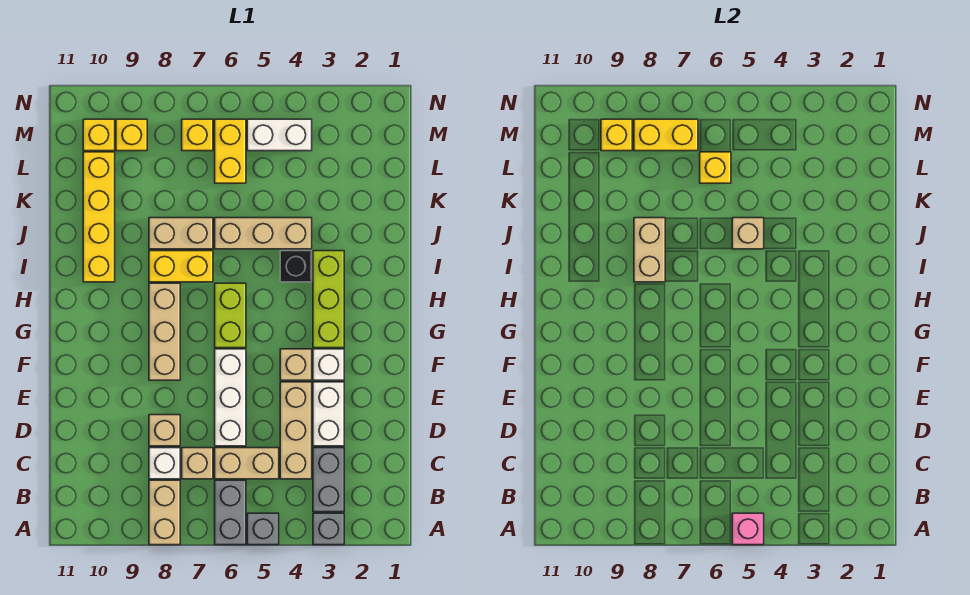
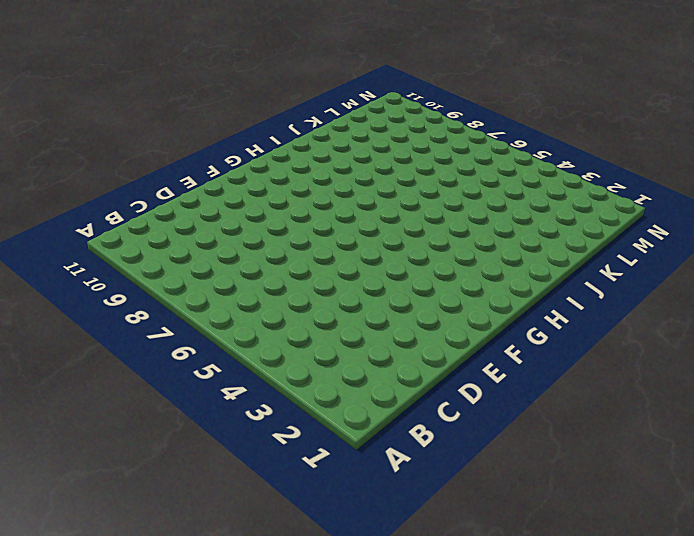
none -> grey brick A3 level 1
none -> grey brick A5 level 1
none -> grey brick A6:B6 level 1
none -> tan brick A8:B8 level 1

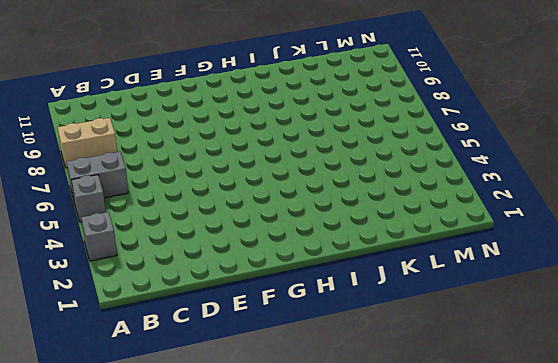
none -> grey brick B3:C3 level 1
none -> tan brick C4:E4 level 1
none -> tan brick C5:C6 level 1
none -> tan brick C7 level 1

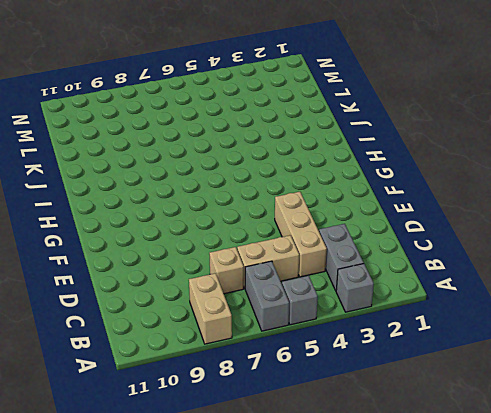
none -> white brick C8 level 1
none -> white brick D3:E3 level 1
none -> white brick D6:F6 level 1
none -> tan brick D8 level 1

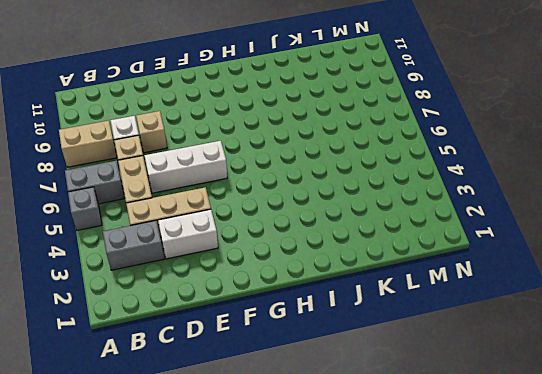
none -> grey brick A3 level 1
none -> white brick F3 level 1
none -> tan brick F4 level 1
none -> tan brick F8:H8 level 1

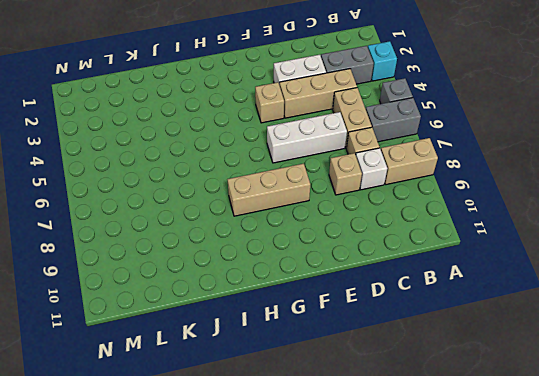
cyan brick A3 level 1 -> grey brick A3 level 1
none -> white brick F3 level 1
none -> lime brick G3:I3 level 1
none -> lime brick G6:H6 level 1
none -> black brick I4 level 1

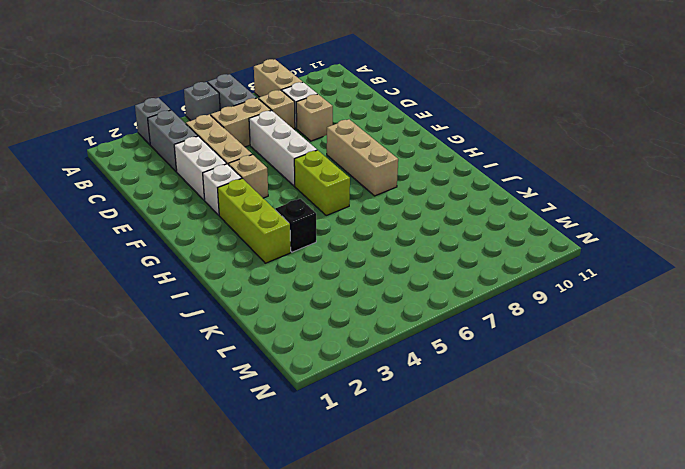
none -> yellow brick I7:I8 level 1
none -> yellow brick I10:L10 level 1
none -> tan brick J4:J6 level 1
none -> tan brick J7:J8 level 1

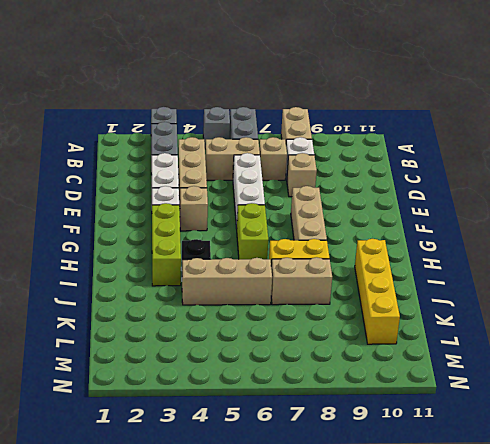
none -> yellow brick L6:M6 level 1
none -> white brick M4:M5 level 1
none -> yellow brick M7 level 1
none -> yellow brick M9 level 1

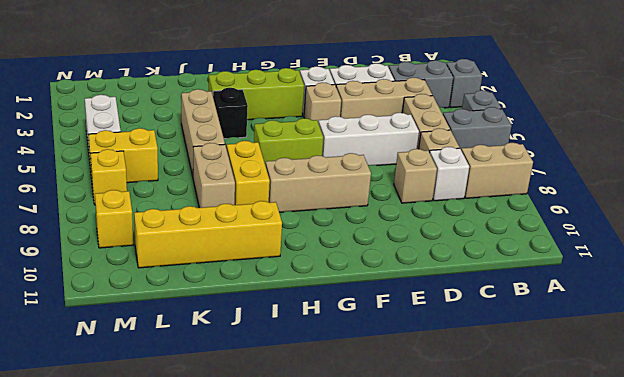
none -> yellow brick M10 level 1
none -> pink brick A5 level 2
none -> tan brick I8:J8 level 2
none -> tan brick J5 level 2

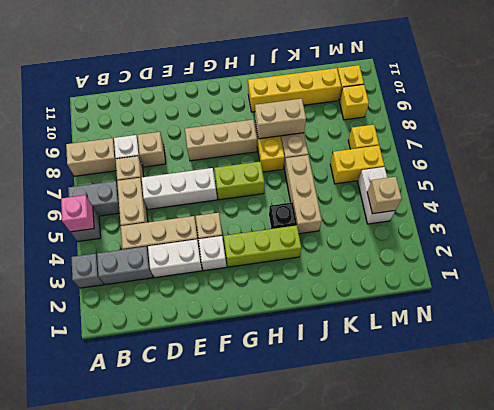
tan brick M4 level 2 -> tan brick J5 level 2
none -> yellow brick L6 level 2
none -> yellow brick M7:M8 level 2
none -> yellow brick M9 level 2

